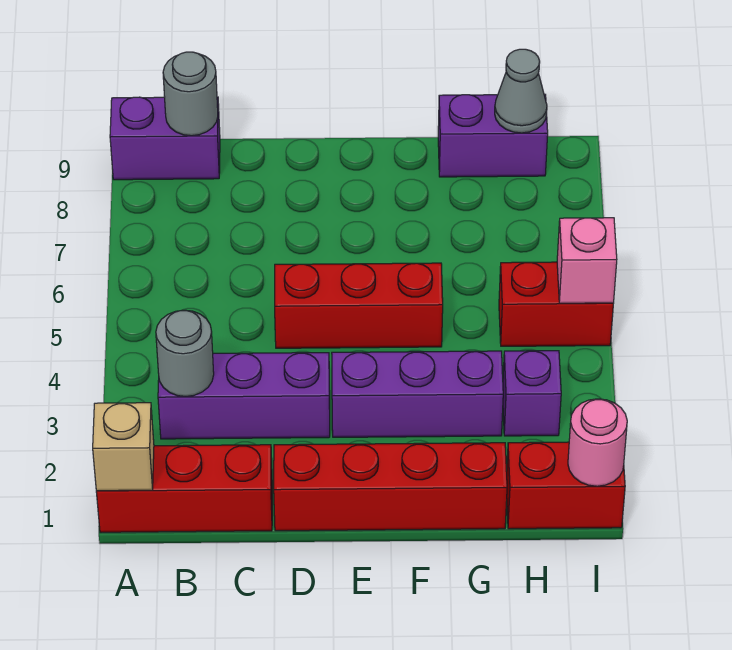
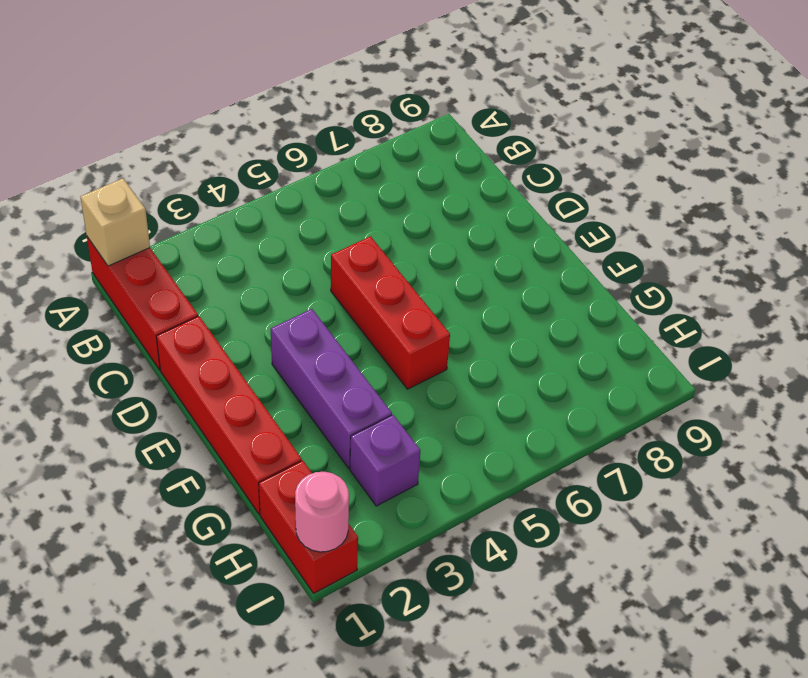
none -> purple brick A9:B9 level 1
none -> purple brick B3:D3 level 1
none -> purple brick G9:H9 level 1

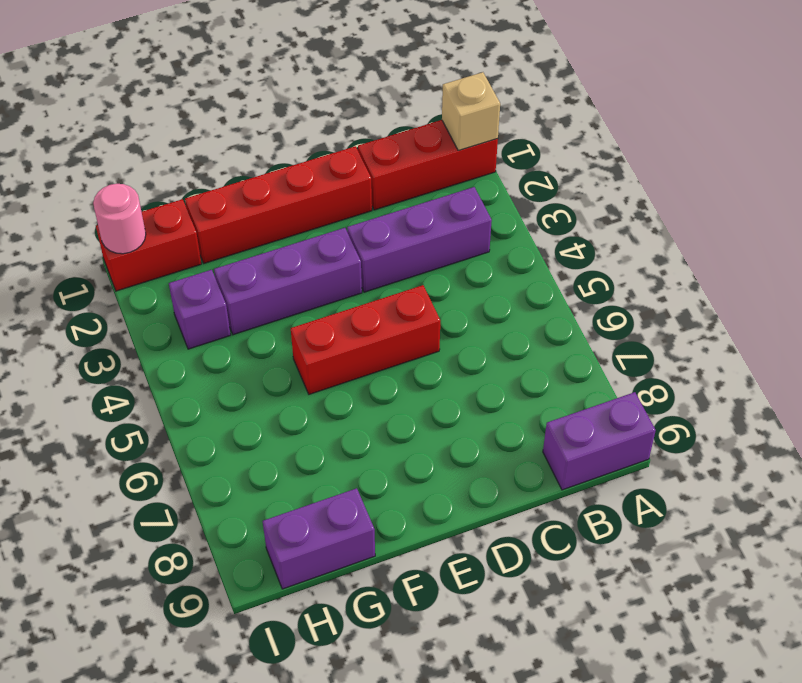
none -> red brick H5:I5 level 1
none -> grey round brick B3 level 2
none -> grey round brick B9 level 2

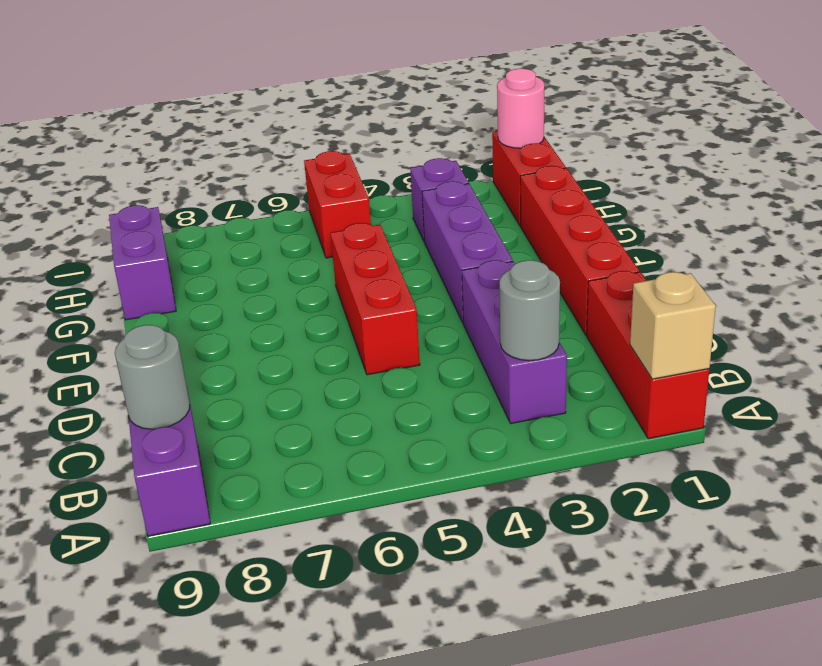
none -> grey cone H9 level 2
none -> pink brick I5 level 2

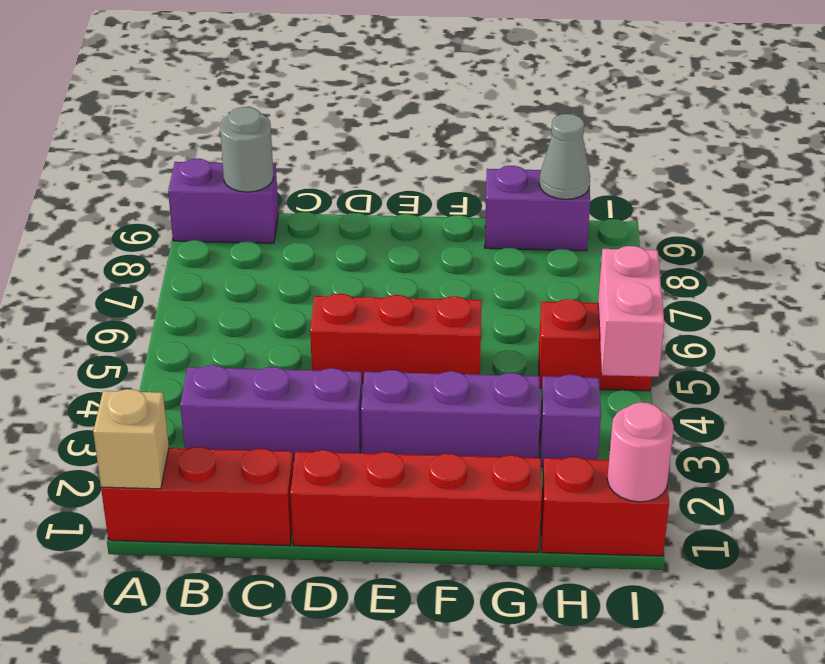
pink brick I4:I5 level 2 -> pink brick I5 level 2
none -> grey round brick B3 level 2

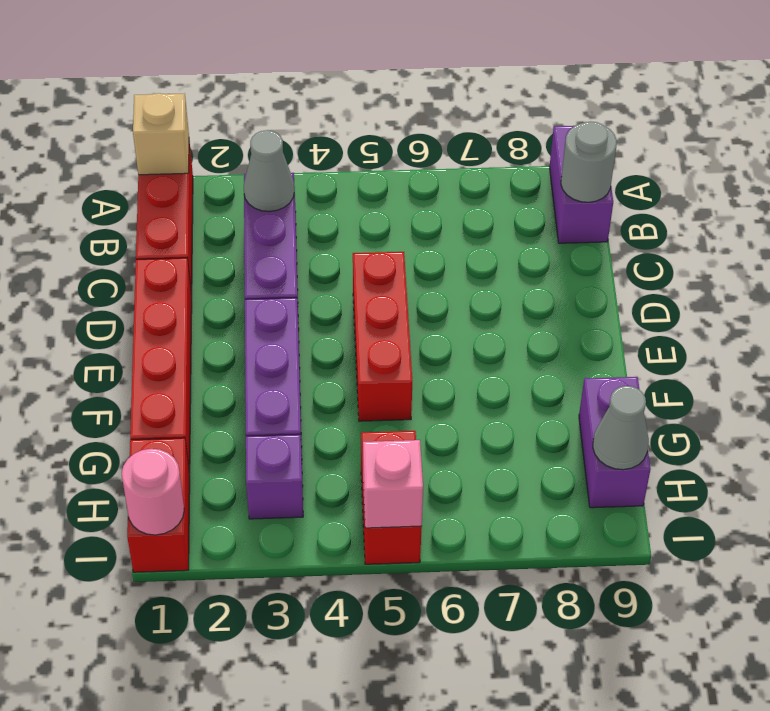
grey cone B3 level 2 -> grey round brick B3 level 2

